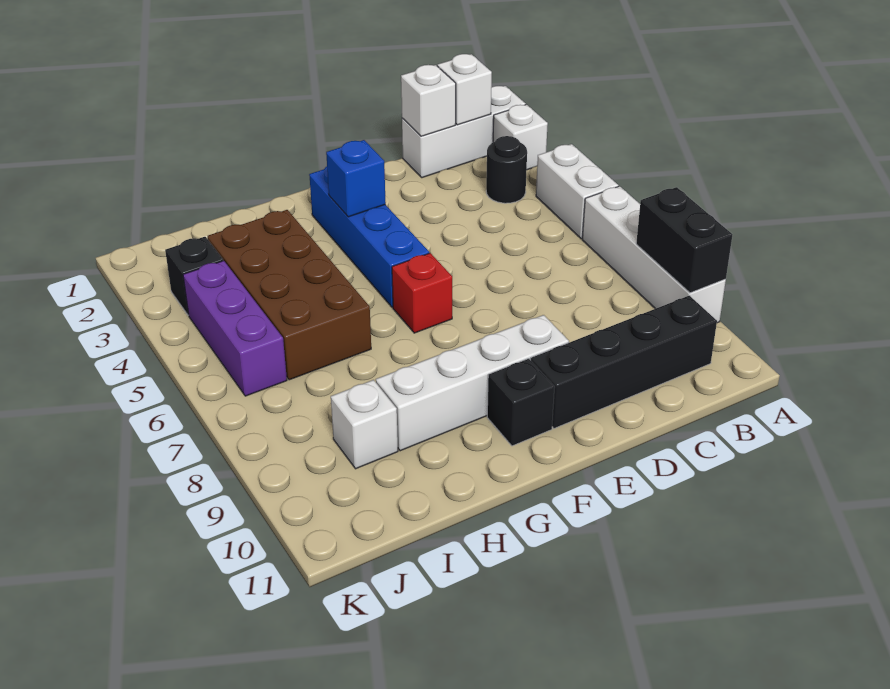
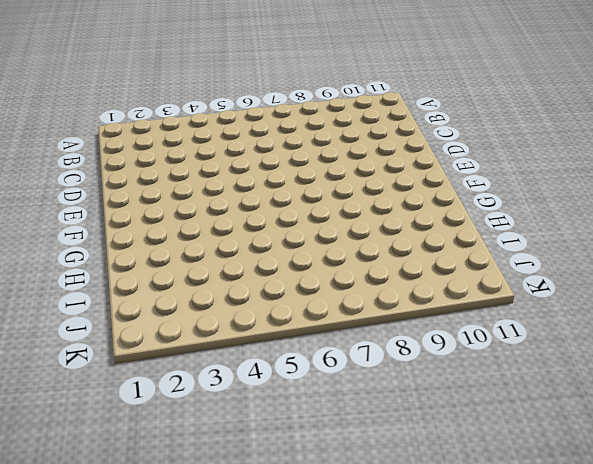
none -> white brick A1:C1 level 1
none -> white brick A2 level 1
none -> white brick A4:A5 level 1

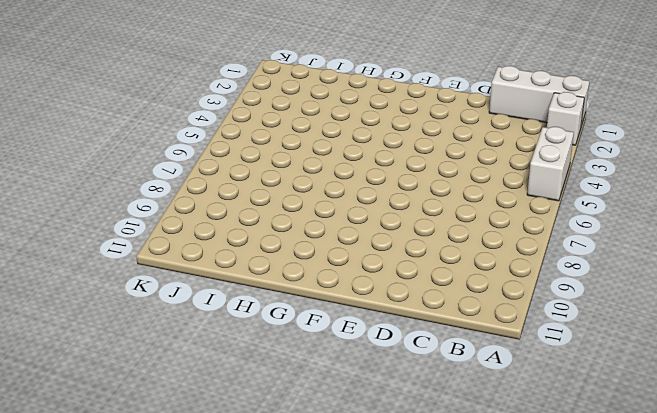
none -> white brick A6:A9 level 1
none -> black round brick B3 level 1
none -> black brick B10:E10 level 1

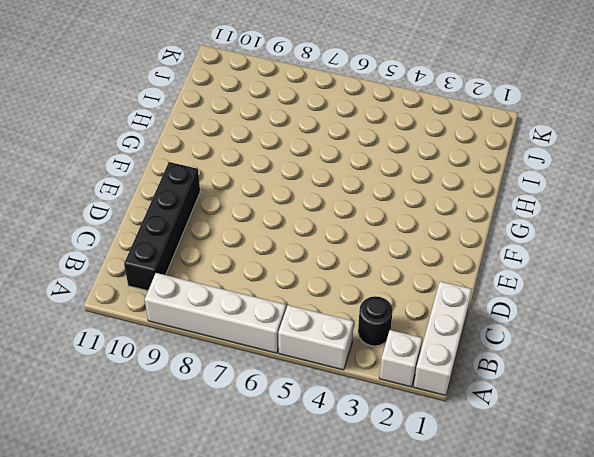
none -> white brick E9:H9 level 1
none -> blue brick F2:F5 level 1
none -> red brick F6 level 1

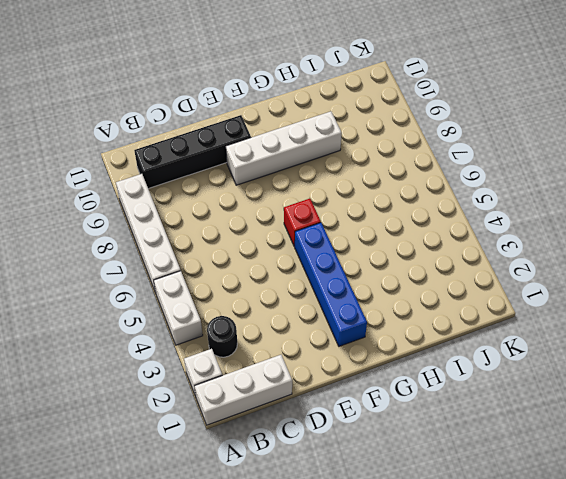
none -> black brick F10 level 1
none -> brown brick H3:I6 level 1
none -> white brick I9 level 1

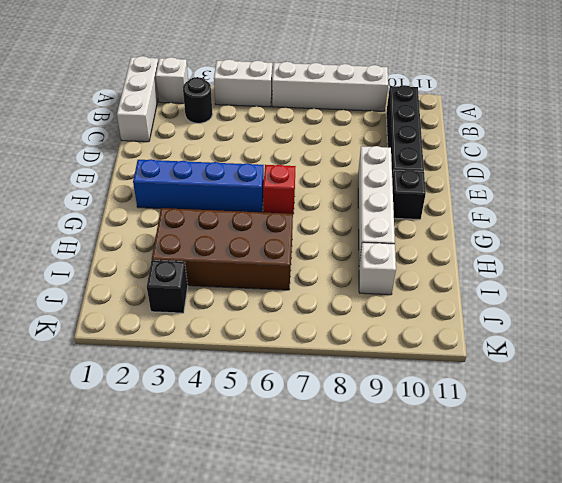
none -> purple brick J4:J6 level 1
none -> black brick A8:A9 level 2
none -> white brick B1 level 2

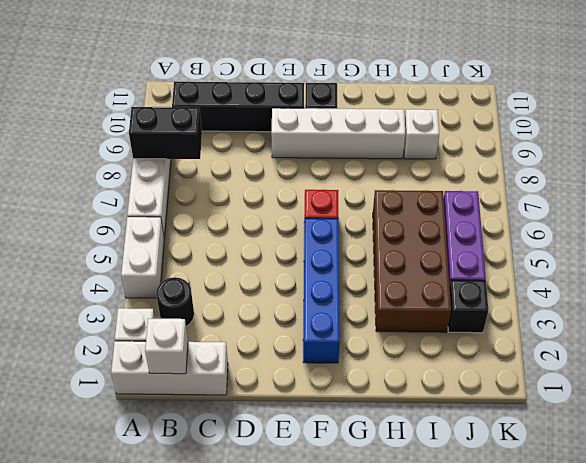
black brick A8:B8 level 2 -> black brick A8:A9 level 2
none -> white brick C1 level 2
none -> blue brick F3 level 2

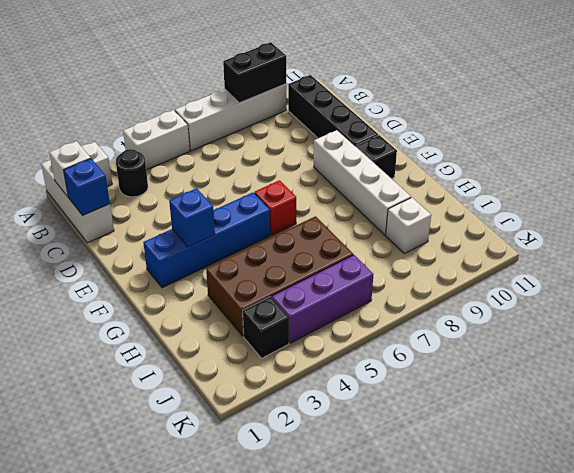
blue brick C1 level 2 -> white brick C1 level 2

